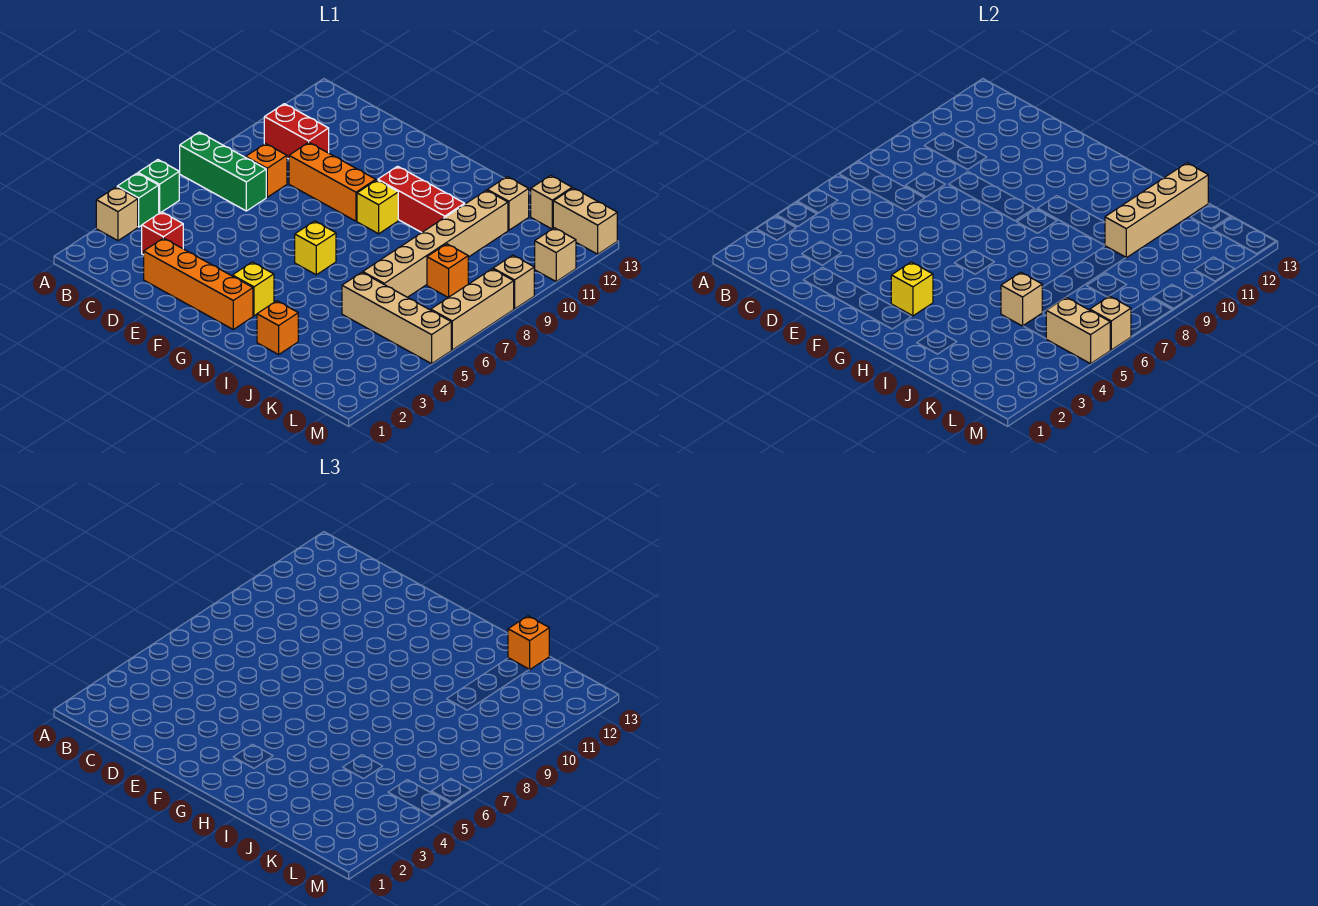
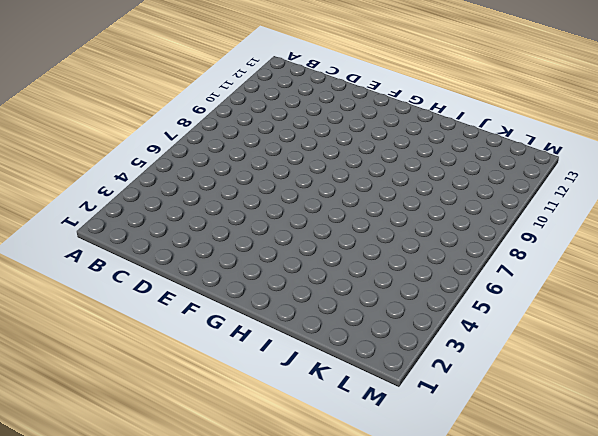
none -> tan brick A3 level 1
none -> green brick A4 level 1
none -> green brick A5 level 1

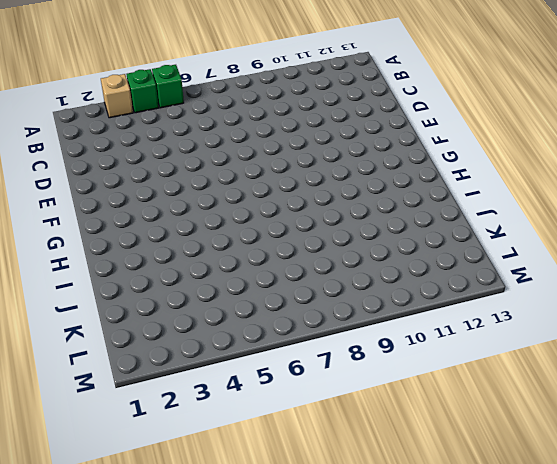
none -> green brick A7:C7 level 1
none -> red brick B10:C10 level 1
none -> red brick C3 level 1

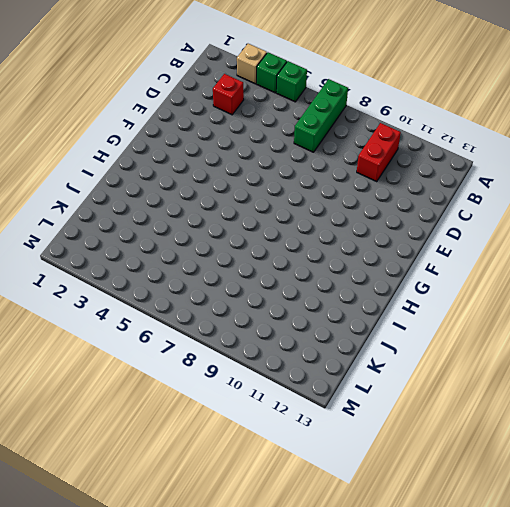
none -> orange brick C8 level 1
none -> orange brick D2:G2 level 1
none -> orange brick D9:F9 level 1

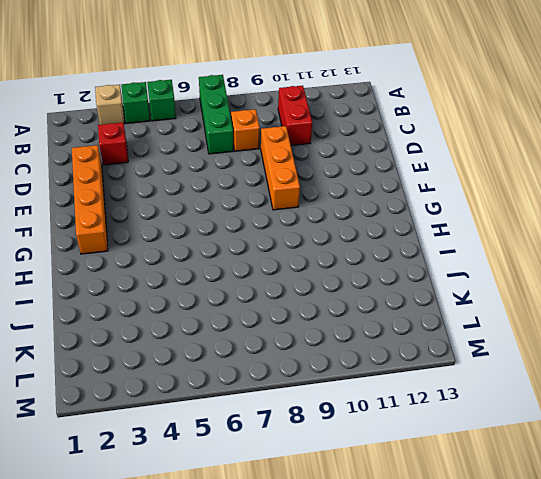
none -> yellow brick G3 level 1
none -> yellow brick G6 level 1
none -> yellow brick G9 level 1

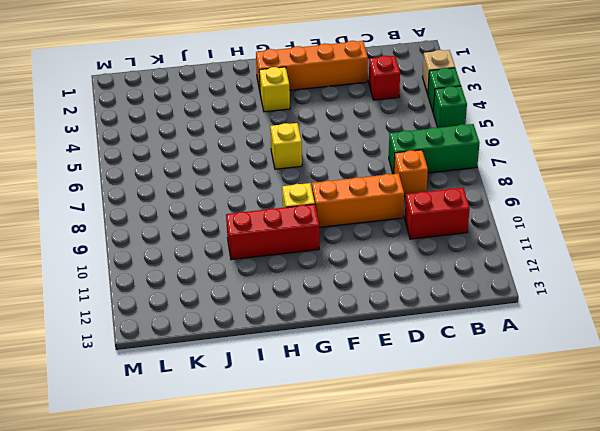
none -> orange brick I2 level 1
none -> tan brick J5:M5 level 1
none -> tan brick J6:J11 level 1

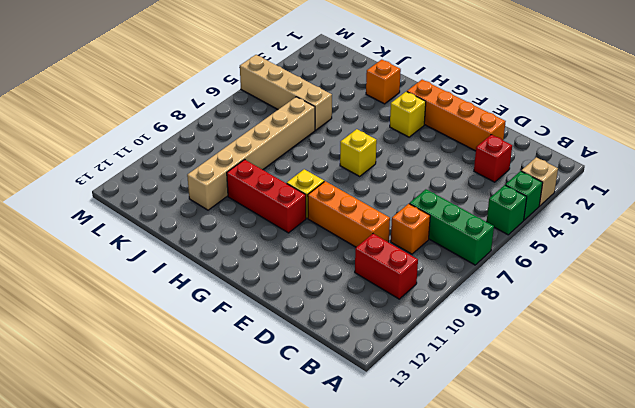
none -> tan brick J12 level 1
none -> orange brick K8 level 1
none -> tan brick K13 level 1

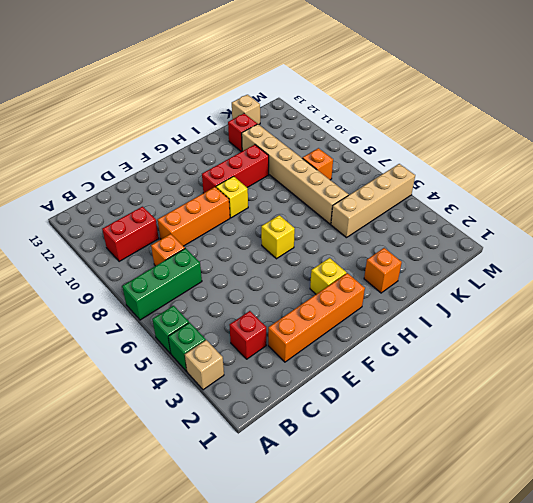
red brick J12 level 1 -> tan brick J12 level 1
none -> tan brick L13:M13 level 1
none -> tan brick M6:M8 level 1
none -> tan brick M9 level 1

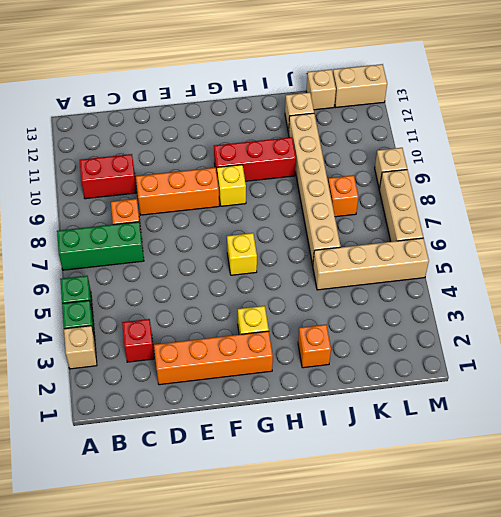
none -> tan brick M11 level 1
none -> yellow brick G3 level 2
none -> tan brick J5 level 2

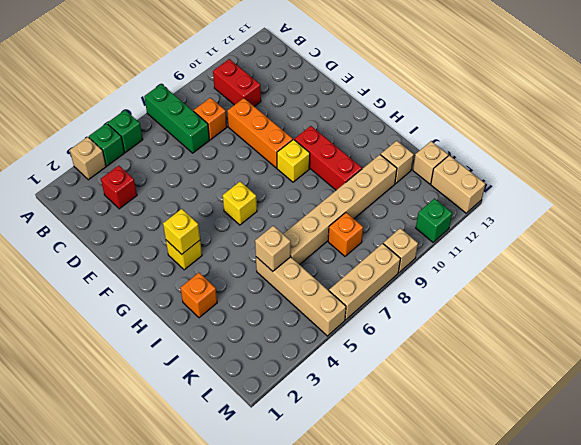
green brick M11 level 1 -> tan brick M11 level 1
none -> orange brick D2:G2 level 1
none -> tan brick J10:J13 level 2
none -> tan brick L5:M5 level 2

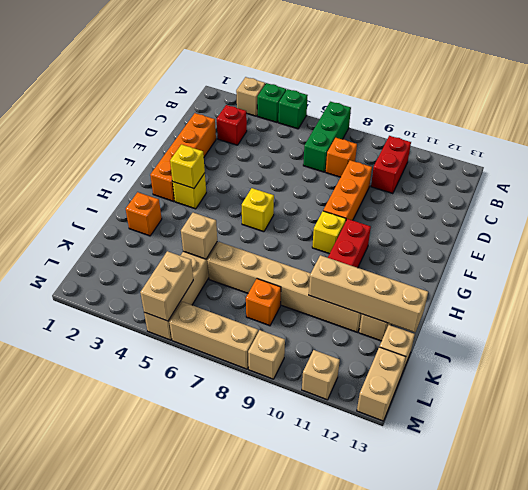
none -> tan brick M6 level 2
none -> orange brick J13 level 3

